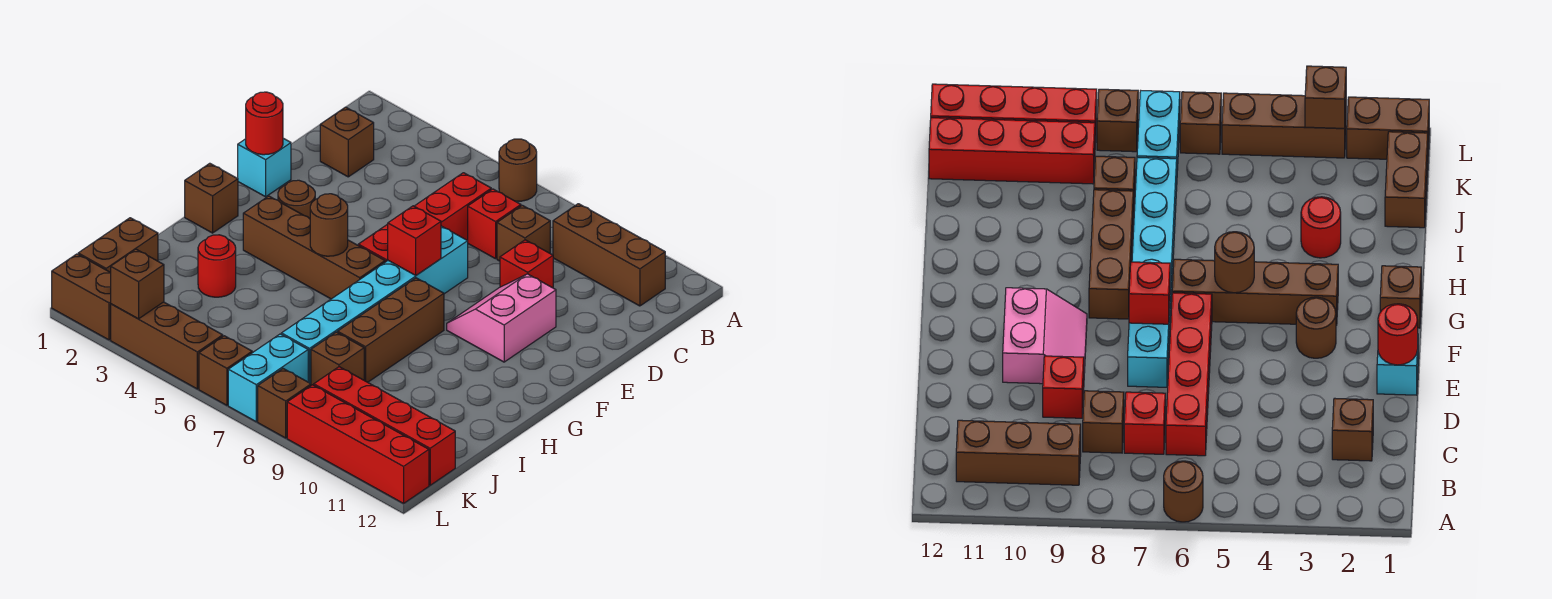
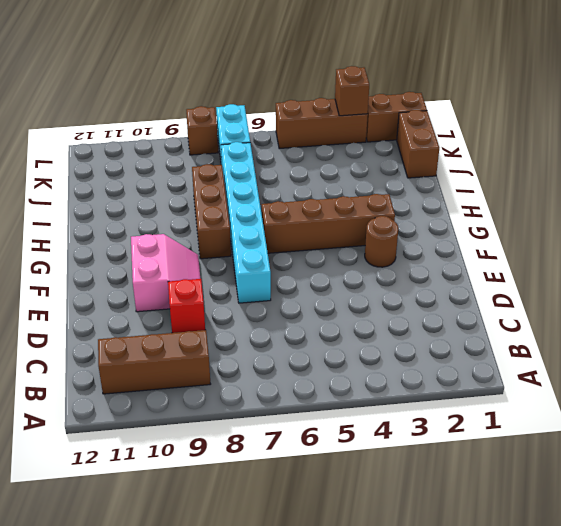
none -> brown round brick A6 level 1
none -> brown brick C2 level 1
none -> red brick C6:F6 level 1

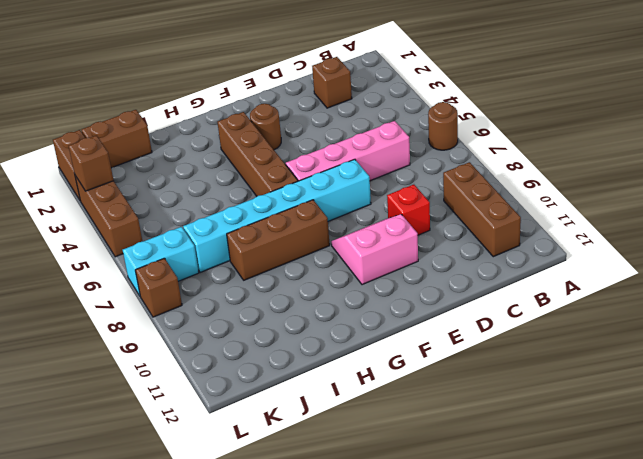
pink brick C6:F6 level 1 -> red brick C6:F6 level 1
none -> red brick C7 level 1
none -> brown brick C8 level 1
none -> cyan brick E1 level 1

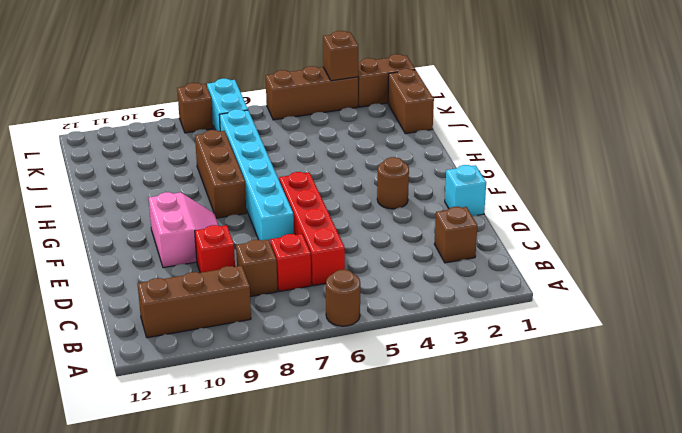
none -> brown brick G1 level 1
none -> brown brick G3:G6 level 1
none -> red round brick I3 level 1

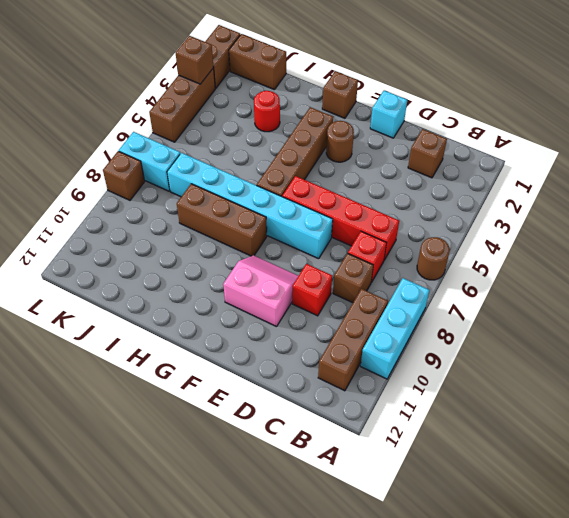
cyan brick A8:A10 level 1 -> none
none -> brown brick J8 level 1
none -> red brick K9:K12 level 1
none -> brown brick L6 level 1

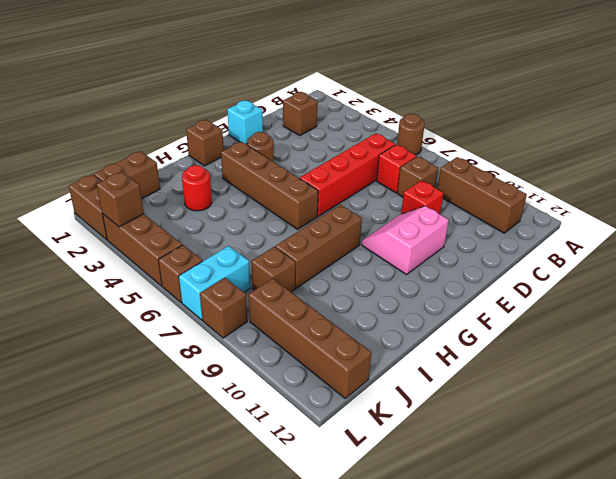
brown brick K9:K12 level 1 -> red brick K9:K12 level 1
none -> cyan brick E7:J7 level 1
none -> red brick L9:L12 level 1
none -> red round brick E1 level 2

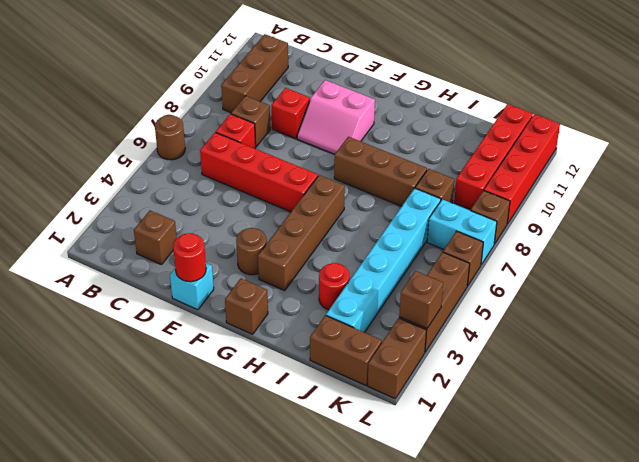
cyan brick J2:J7 level 1 -> cyan brick E7:J7 level 1
none -> red brick F7 level 2
none -> brown round brick G5 level 2

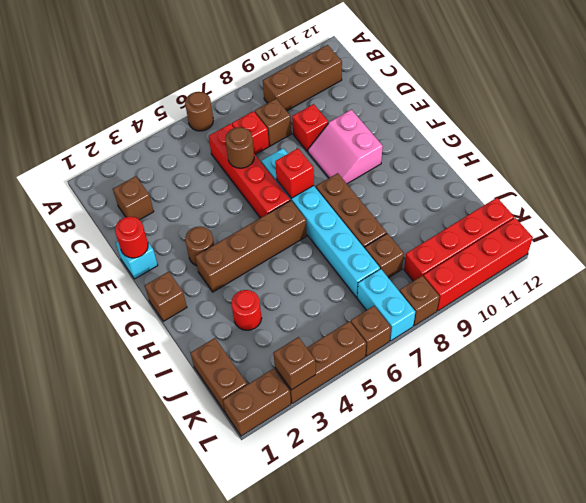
brown round brick D6 level 2 -> brown round brick G5 level 2

